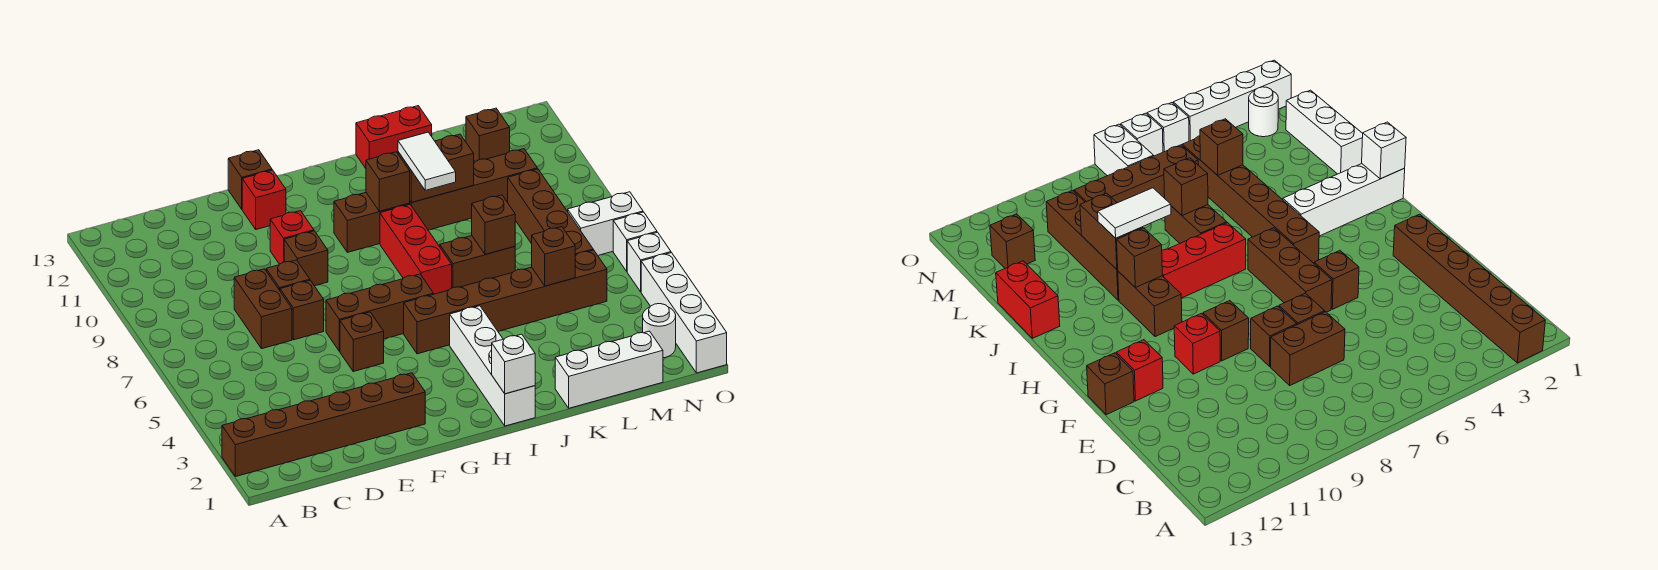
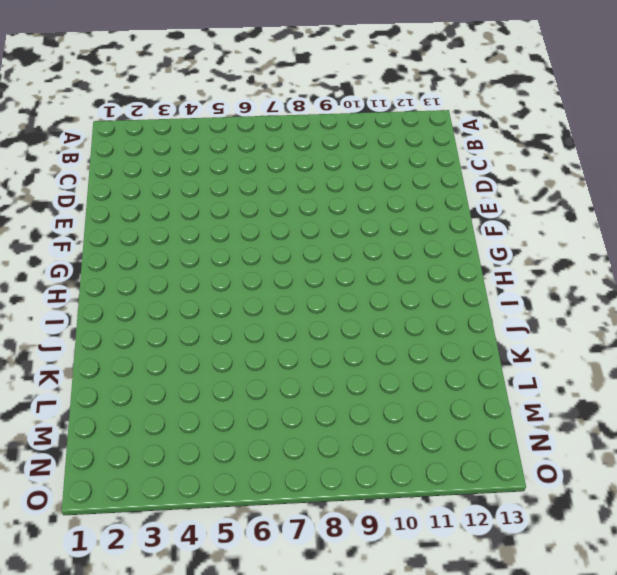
none -> brown brick A2:F2 level 1
none -> brown brick D7:D8 level 1
none -> brown brick E7 level 1
none -> brown brick E8 level 1

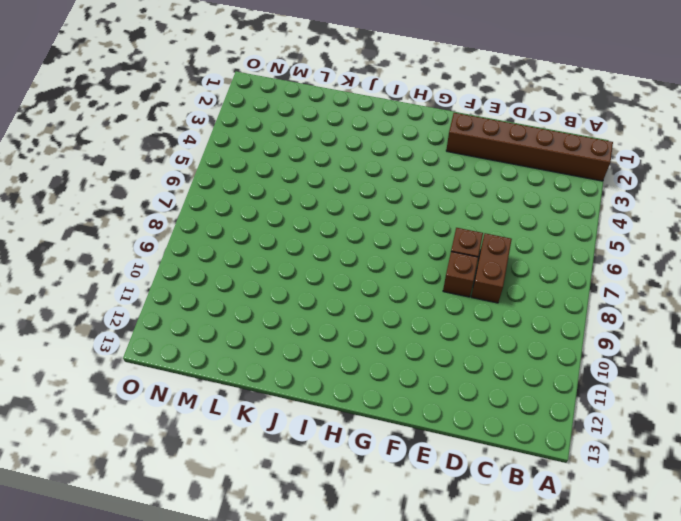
none -> brown brick F5 level 1
none -> brown brick F6:H6 level 1
none -> brown brick F9 level 1
none -> red brick F10 level 1

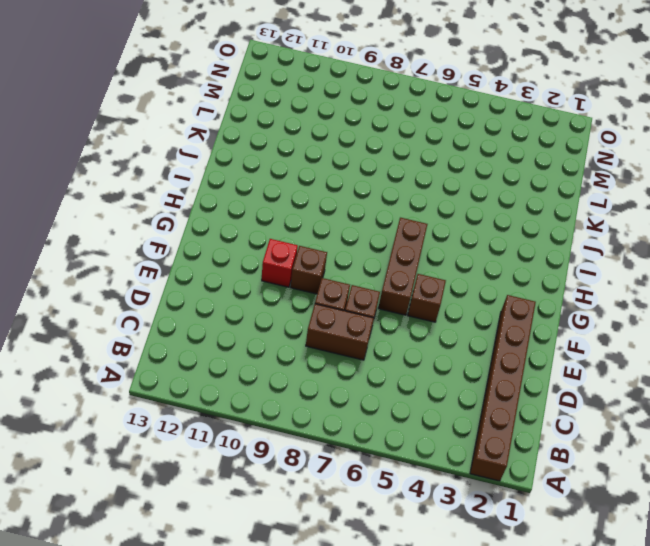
none -> red brick F12 level 1
none -> brown brick F13 level 1
none -> brown brick H5:M5 level 1
none -> brown brick H10:I10 level 1

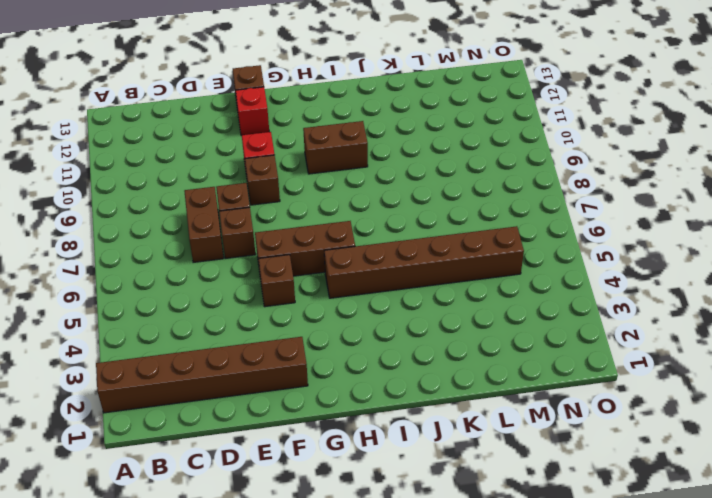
none -> white brick I1:I4 level 1
none -> red brick I7:I9 level 1
none -> brown brick J7:K7 level 1
none -> brown brick J10:M10 level 1

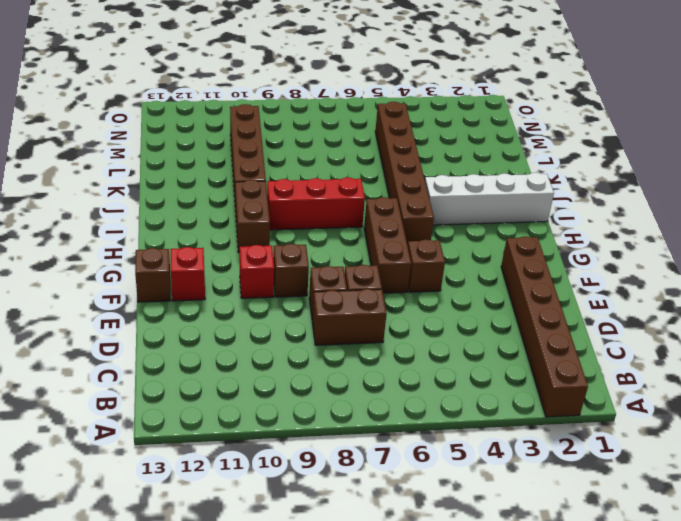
none -> brown brick J7:K7 level 1
none -> red brick J13:K13 level 1
none -> white brick K1:M1 level 1
none -> brown brick M6:M9 level 1

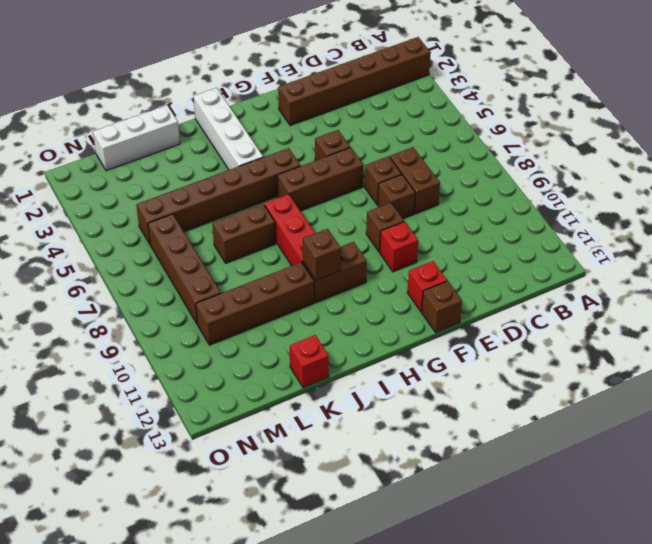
red brick K13 level 1 -> red brick J13:K13 level 1
none -> brown brick M12 level 1
none -> white round brick N2 level 1
none -> white brick N7:O7 level 1
none -> white brick O1:O4 level 1

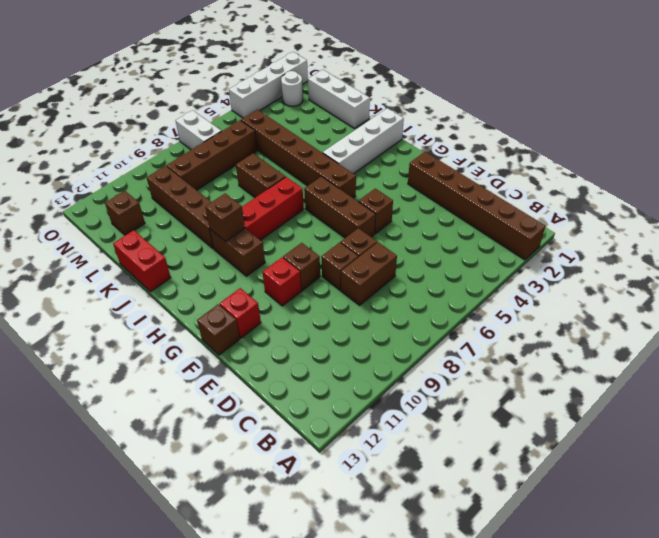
none -> white brick O5 level 1
none -> white brick O6 level 1
none -> white brick I1 level 2
none -> brown brick J10:K10 level 2

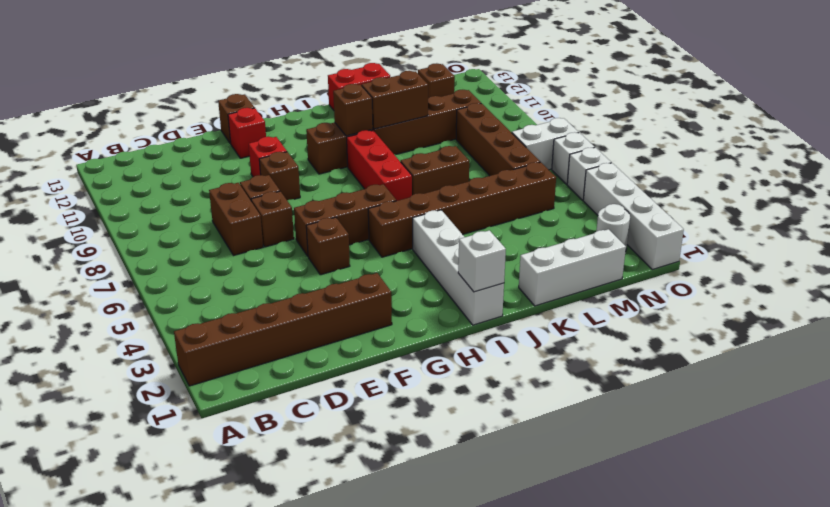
none -> brown brick K7 level 2
none -> brown brick L5 level 2
none -> white tile J9:J10 level 3

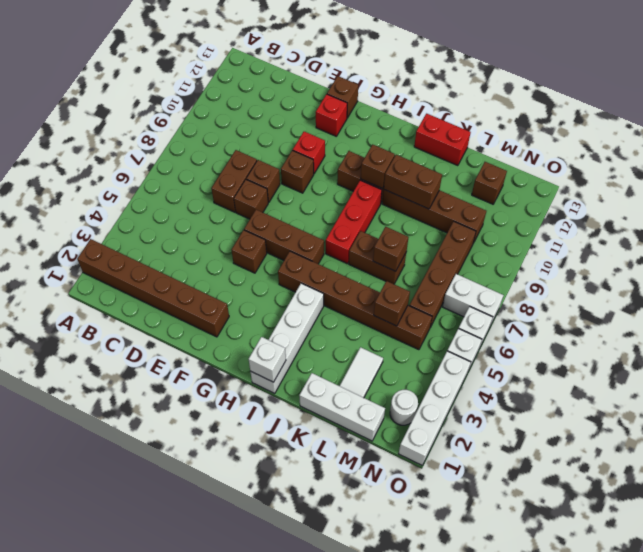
white tile L2:L3 level 1 -> white tile J9:J10 level 3

